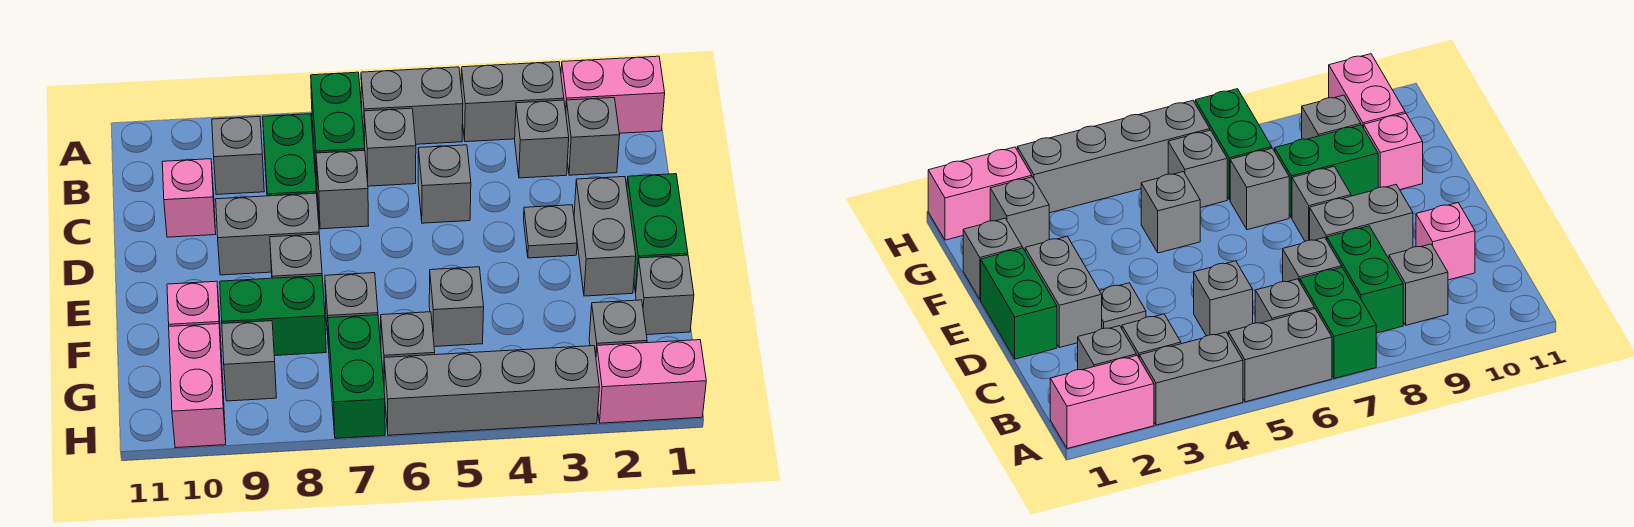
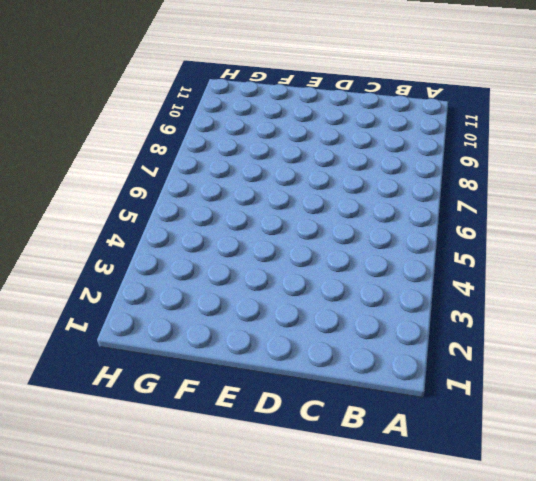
none -> pink brick A1:A2 level 1
none -> grey brick A3:A4 level 1
none -> grey brick A5:A6 level 1

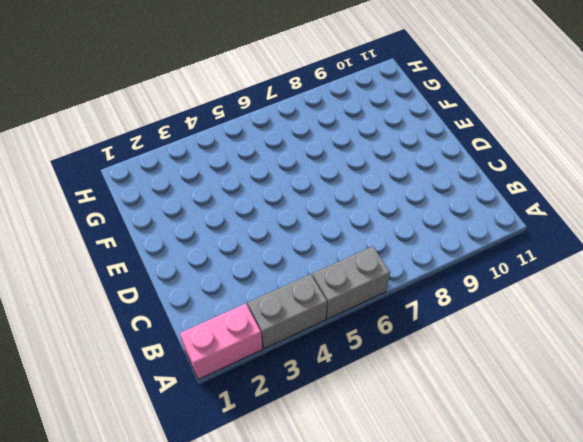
none -> green brick A7:B7 level 1
none -> grey brick B2 level 1
none -> grey brick B3 level 1

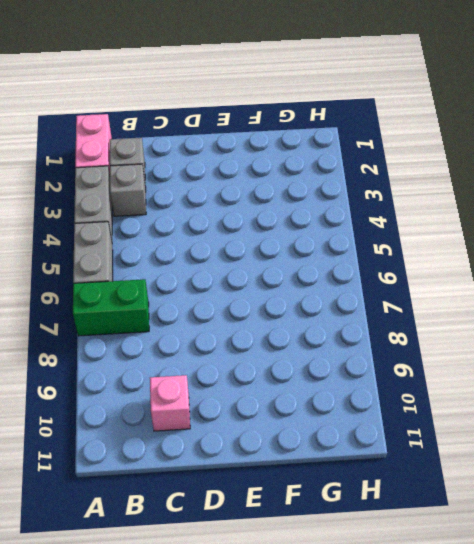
none -> grey brick B6 level 1
none -> green brick B8:C8 level 1
none -> grey brick B9 level 1

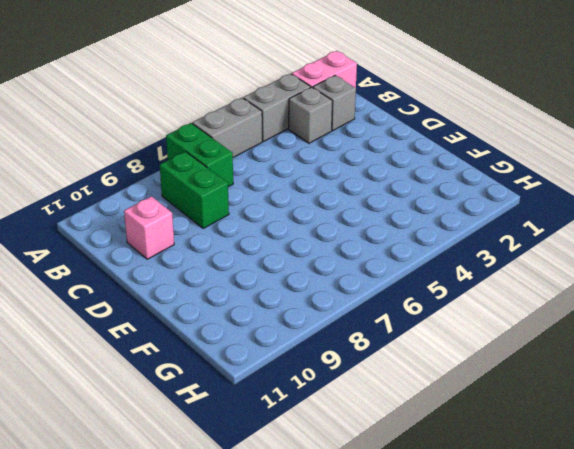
none -> grey brick B6 level 1
none -> grey brick B9 level 1
none -> grey brick C5 level 1

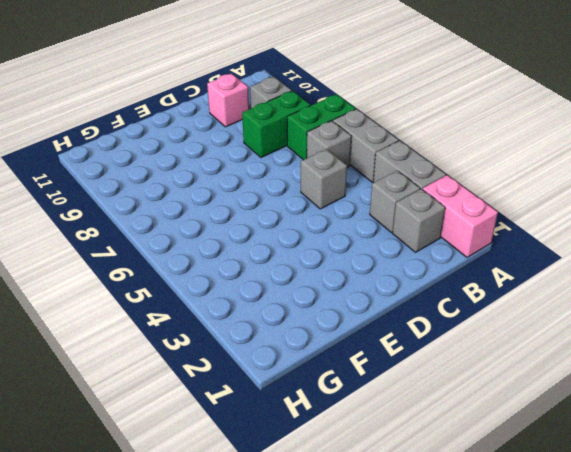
none -> grey brick C7 level 1
none -> green brick D1:E1 level 1
none -> grey brick D2:E2 level 1

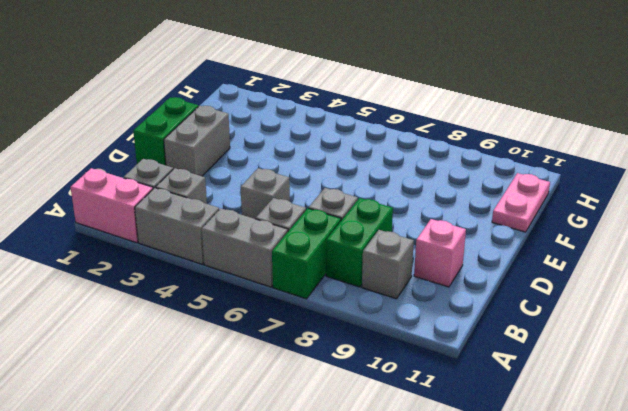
pink plate F11:G11 level 1 -> none
none -> grey plate D3 level 1
none -> grey brick D8:D9 level 1
none -> grey brick E8 level 1

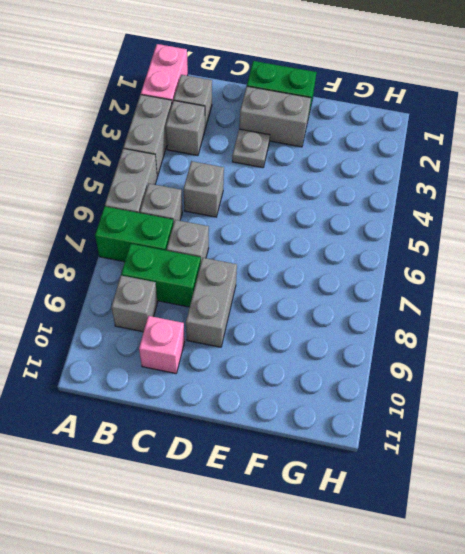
none -> grey brick E8 level 1
none -> grey brick F1 level 1
none -> grey brick F5 level 1

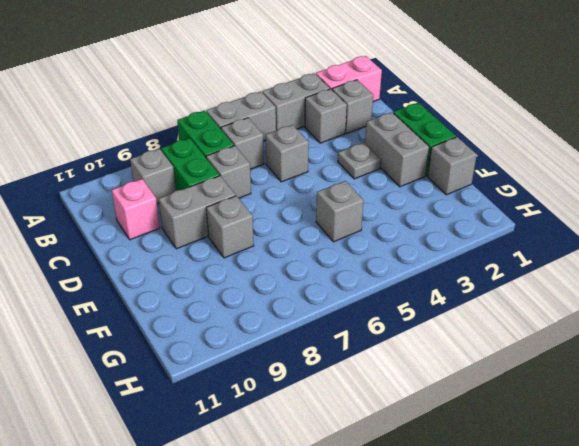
none -> grey brick F7 level 1
none -> green brick F8:F9 level 1
none -> pink brick F10 level 1

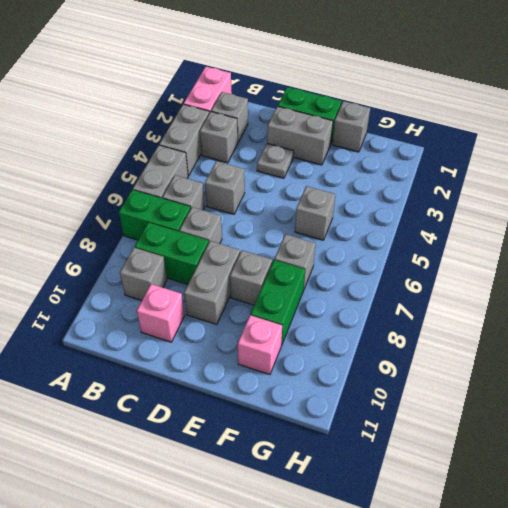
none -> grey brick G2 level 1
none -> grey brick G6 level 1
none -> green brick G7:H7 level 1

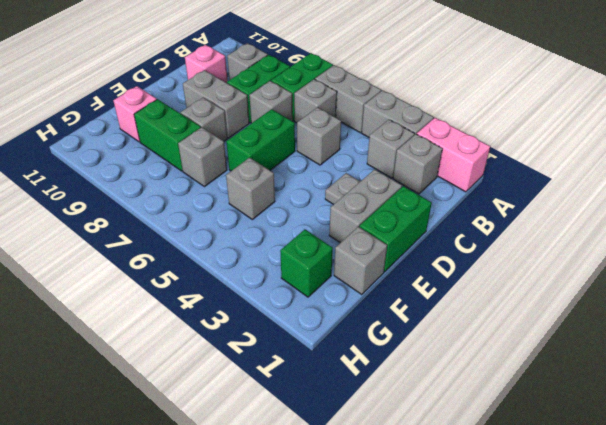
green brick D6:E6 level 1 -> green brick G7:H7 level 1
green brick G2 level 1 -> grey brick G2 level 1
none -> grey brick G6 level 1
none -> grey brick G9 level 1
none -> pink brick G10:H10 level 1

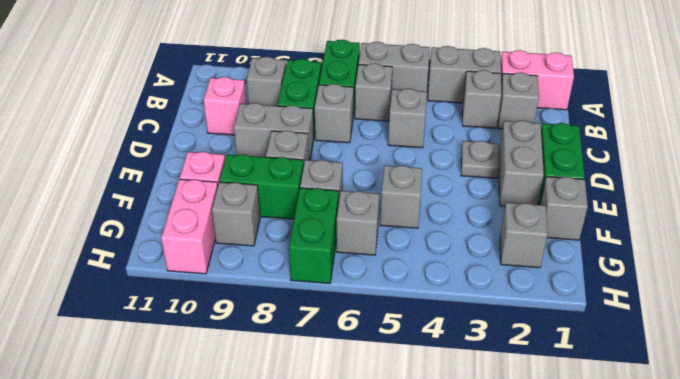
none -> pink brick H1:H2 level 1
none -> grey brick H3:H6 level 1

